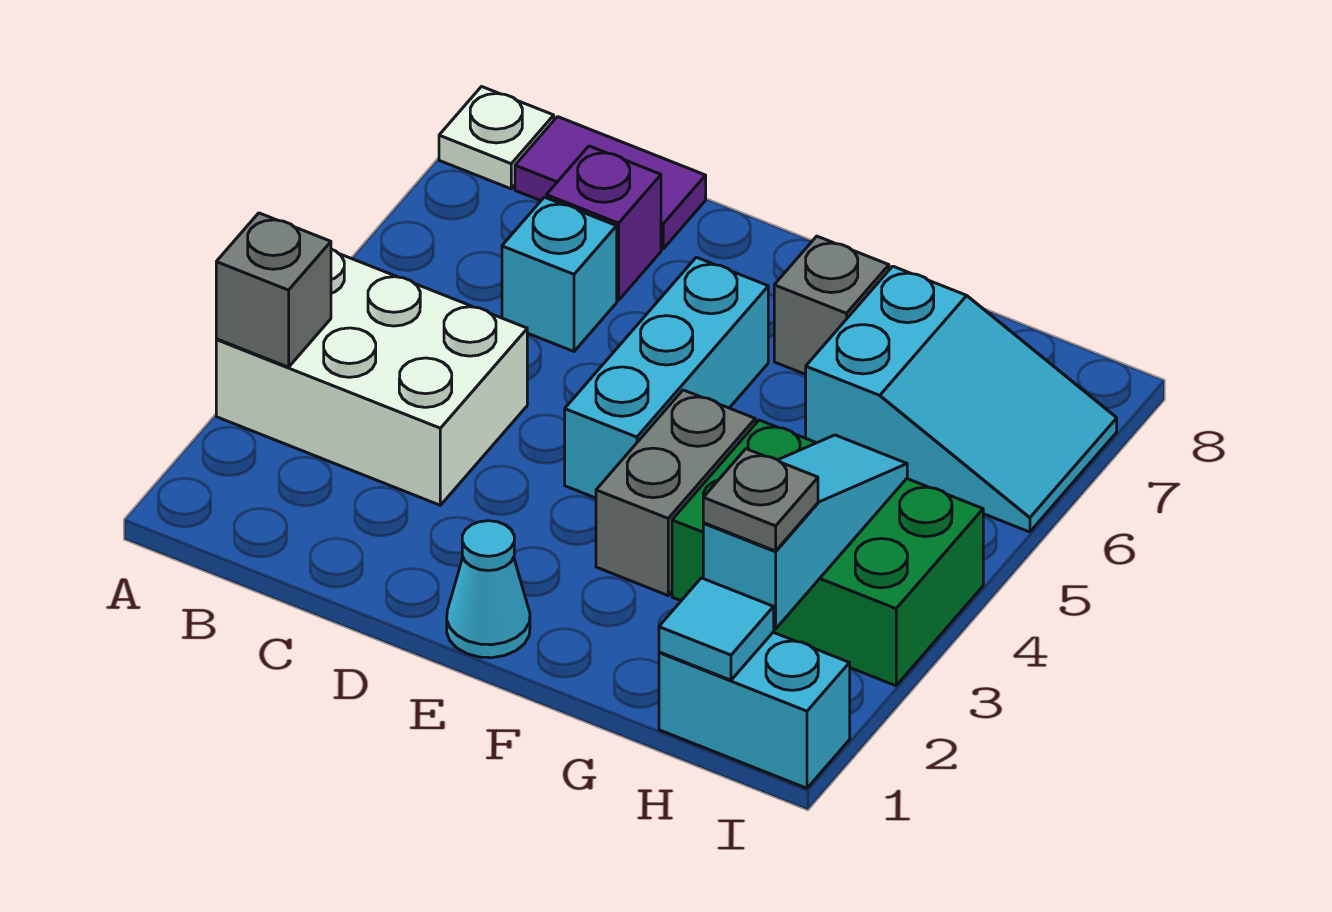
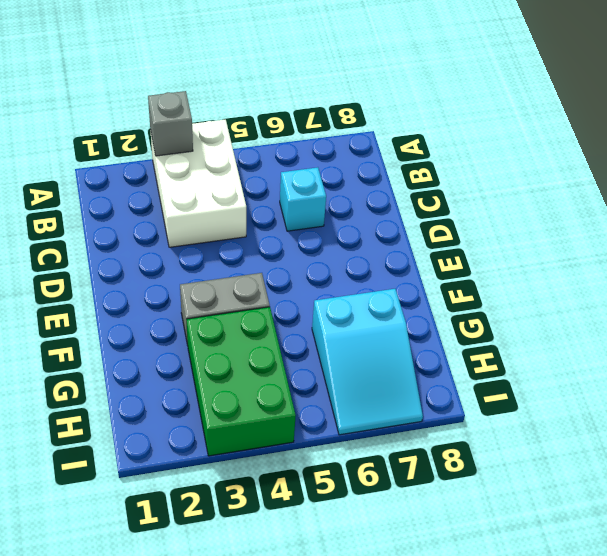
none -> white plate A8 level 1
none -> purple tile B8:C8 level 1
none -> purple brick C7 level 1

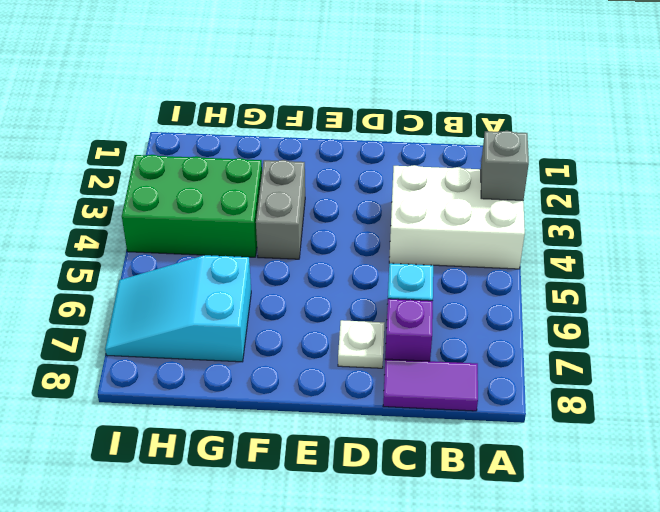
white plate D7 level 1 -> white plate A8 level 1
none -> cyan cone E1 level 1
none -> cyan brick E4:E6 level 1
none -> grey brick F7 level 1

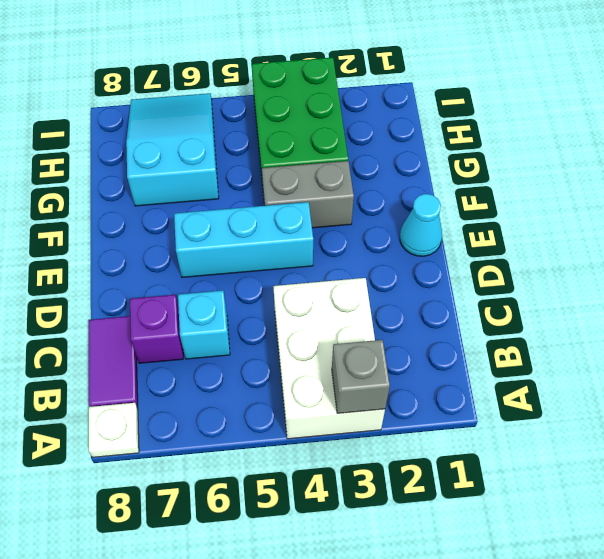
none -> grey brick F7 level 1
none -> cyan brick H1:I1 level 1
none -> cyan tile H1 level 2

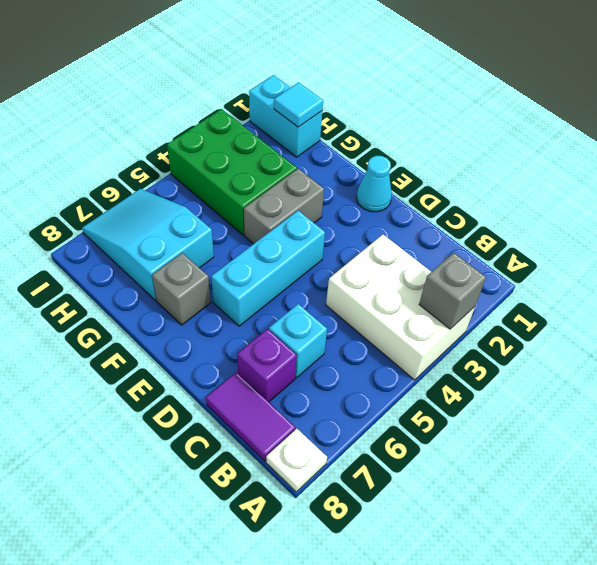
none -> cyan slope H2:H4 level 2 top 2
none -> grey plate H2 level 3

